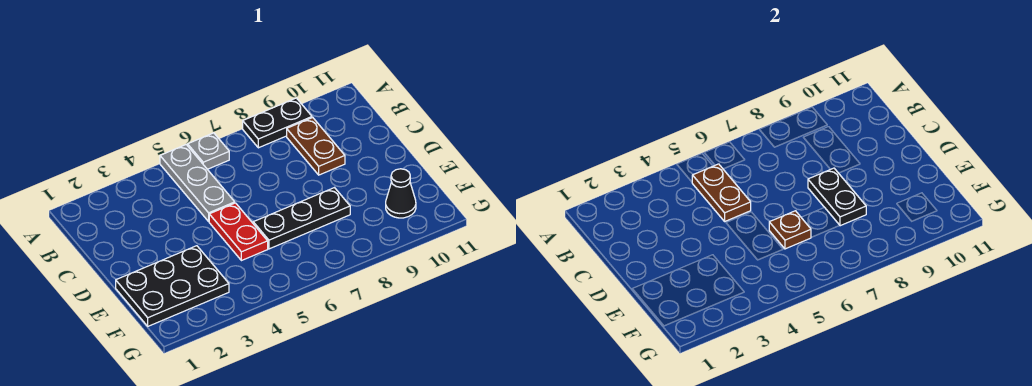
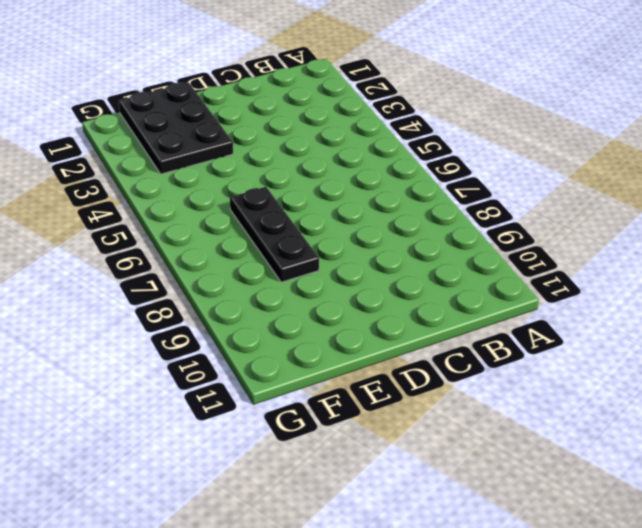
none -> grey plate A5:C5 level 1
none -> grey plate A6 level 1

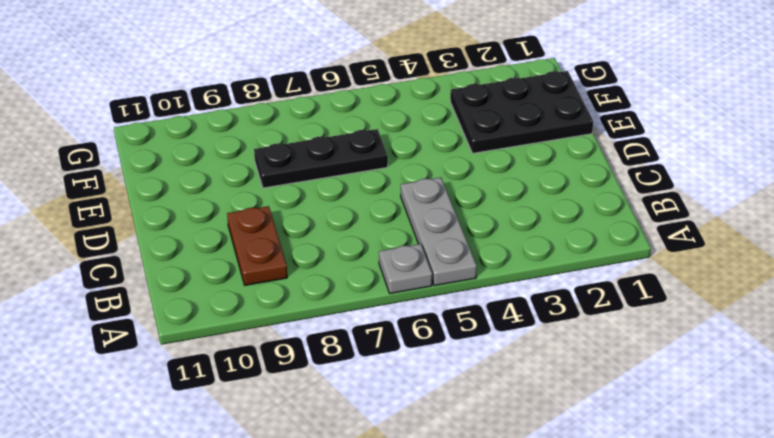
none -> black plate A8:A9 level 1
none -> red plate D5:E5 level 1

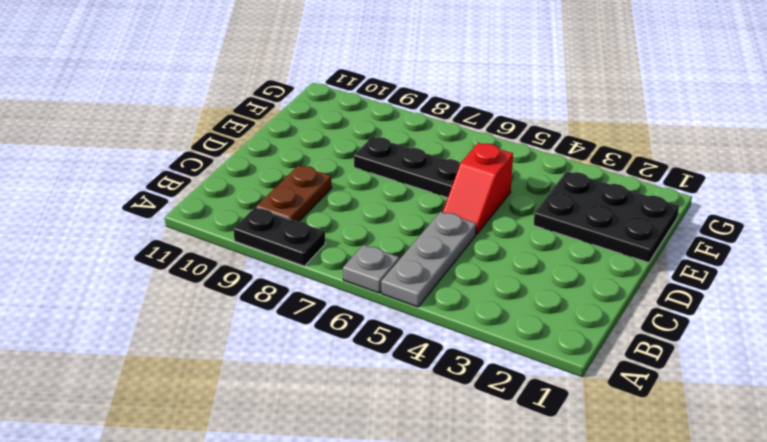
red slope D5:E5 level 1 top E -> red plate D5:E5 level 1
none -> black cone F10 level 1
none -> brown plate B5:C5 level 2

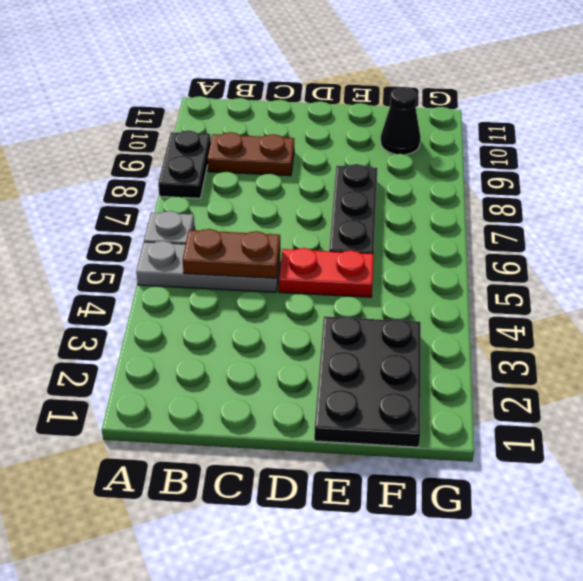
none -> black plate D8:E8 level 2
none -> brown plate E6 level 2

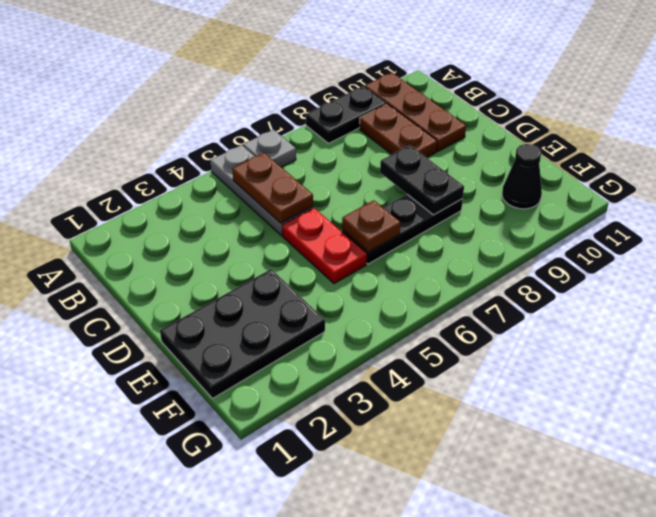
brown plate A10:C10 level 1 -> none

